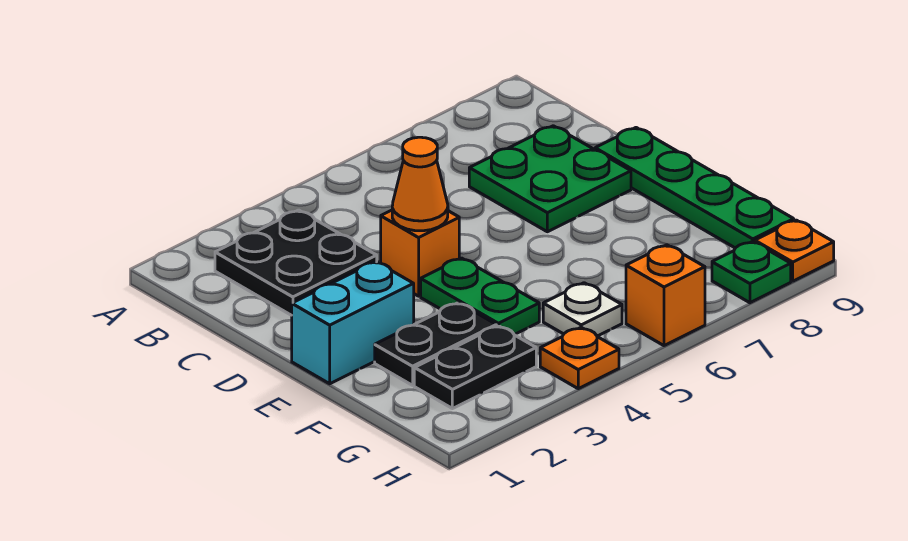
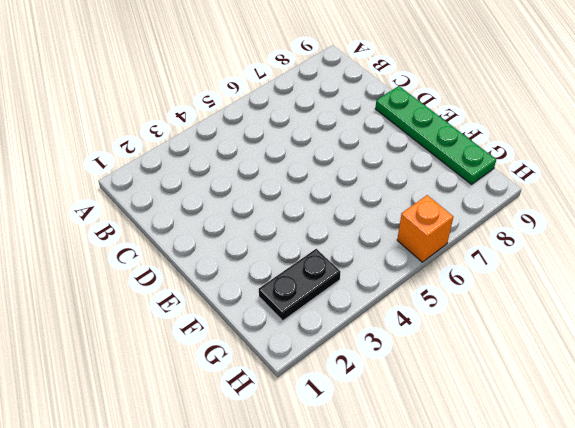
none -> black plate B2:C3 level 1
none -> green plate C7:D8 level 1
none -> orange brick D4 level 1

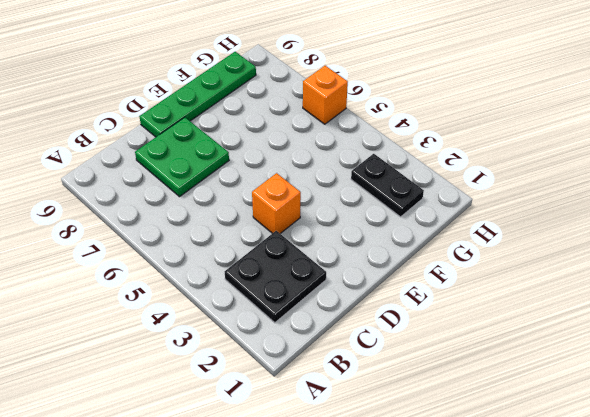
none -> cyan brick E1:E2 level 1
none -> green plate E4:F4 level 1
none -> black plate F2:F3 level 1

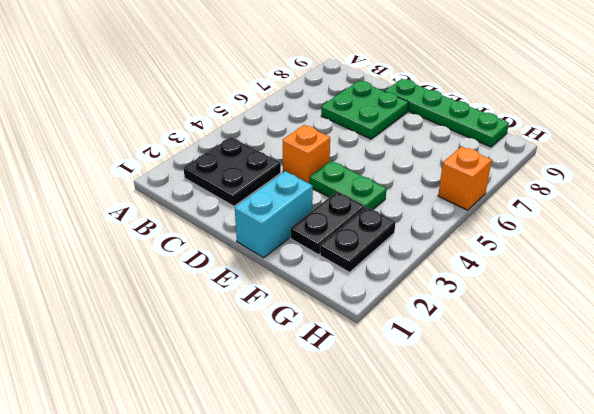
none -> white plate G5 level 1
none -> orange plate H4 level 1
none -> green plate H8 level 1

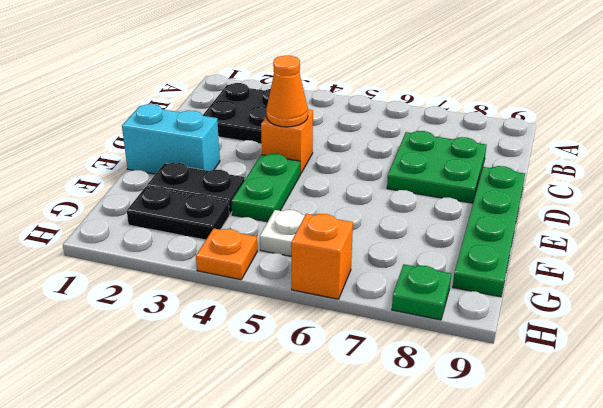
none -> orange plate H9 level 1

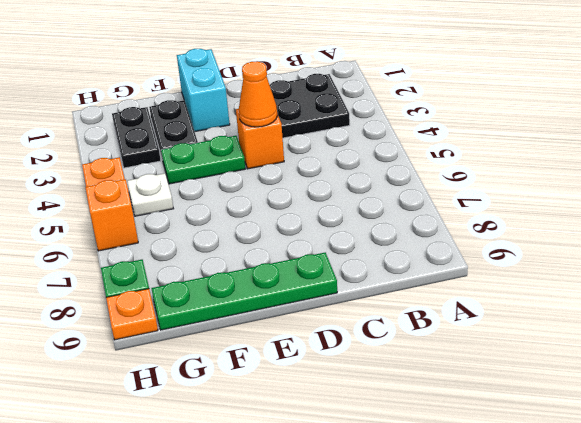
none -> green plate C7:D8 level 1

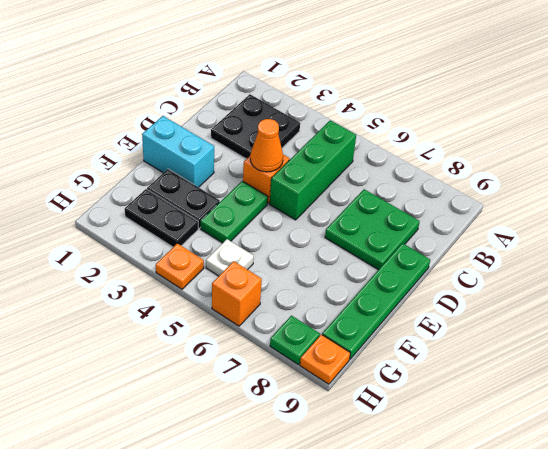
green brick B5:D5 level 1 -> none

